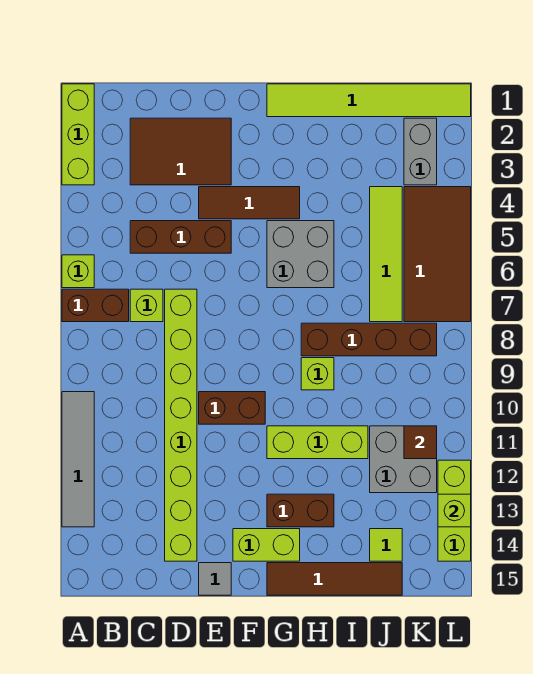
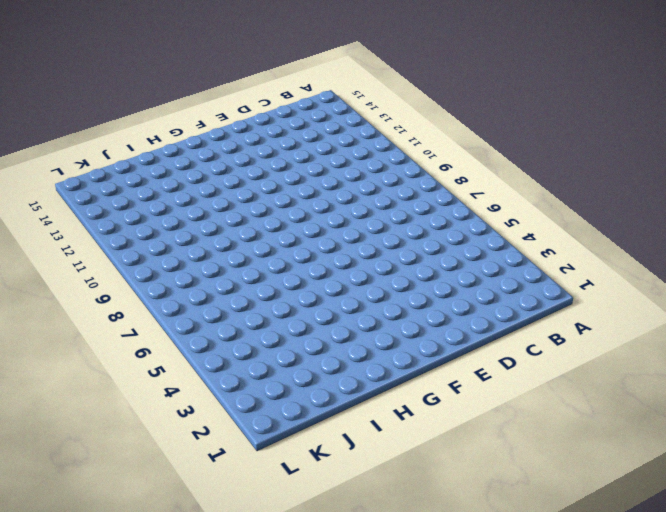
none -> lime brick A1:A3 level 1
none -> lime brick A6 level 1
none -> brown brick A7:B7 level 1

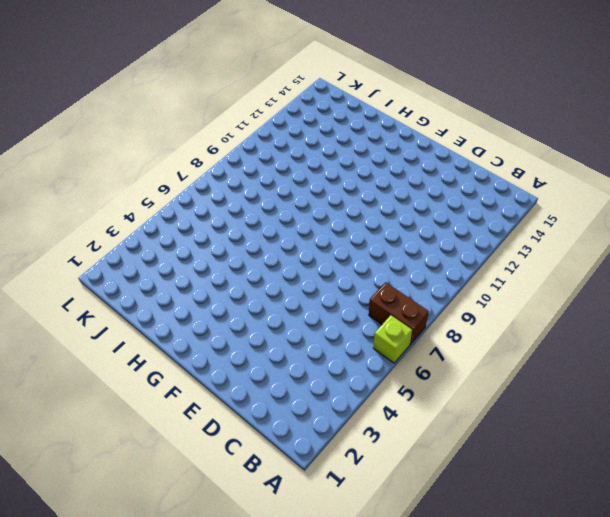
none -> lime brick A1:A3 level 1
none -> grey tile A10:A13 level 1
none -> brown tile C2:E3 level 1

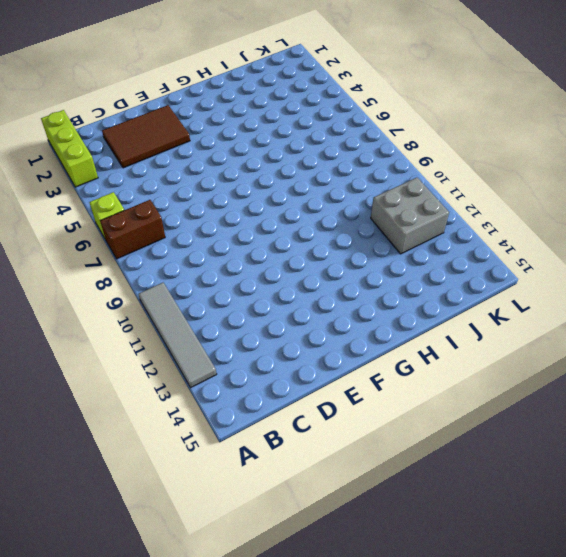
none -> brown brick C5:E5 level 1
none -> lime brick C7 level 1
none -> lime brick D7:D14 level 1

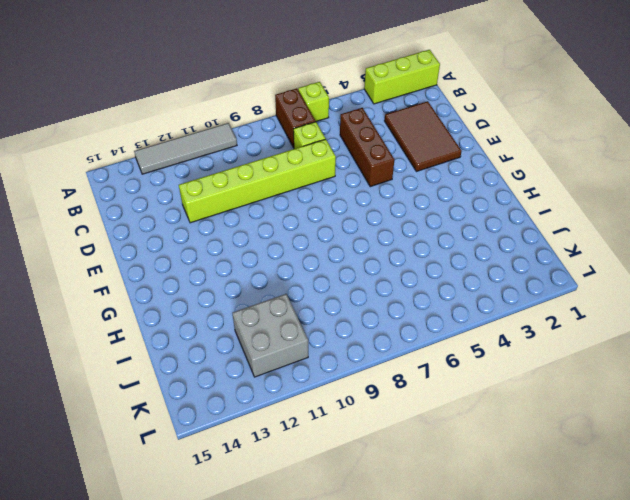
lime brick D7:D12 level 1 -> lime brick D7:D14 level 1
none -> brown tile E4:G4 level 1
none -> brown brick E10:F10 level 1
none -> grey tile E15 level 1

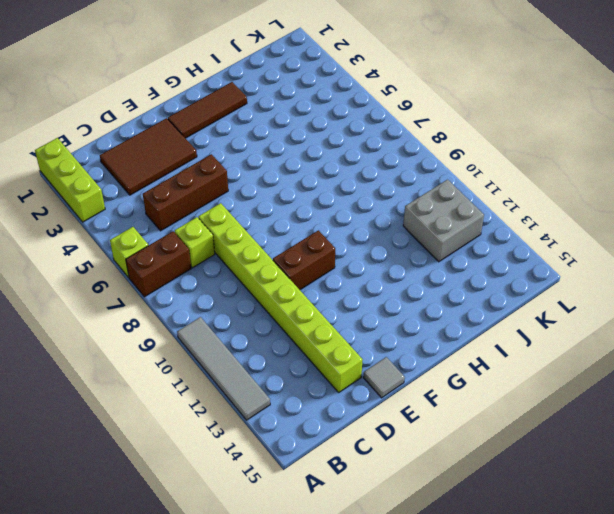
brown tile F2:H2 level 1 -> brown tile E4:G4 level 1
none -> lime brick F14:G14 level 1
none -> lime tile G1:L1 level 1
none -> grey brick G5:H6 level 1

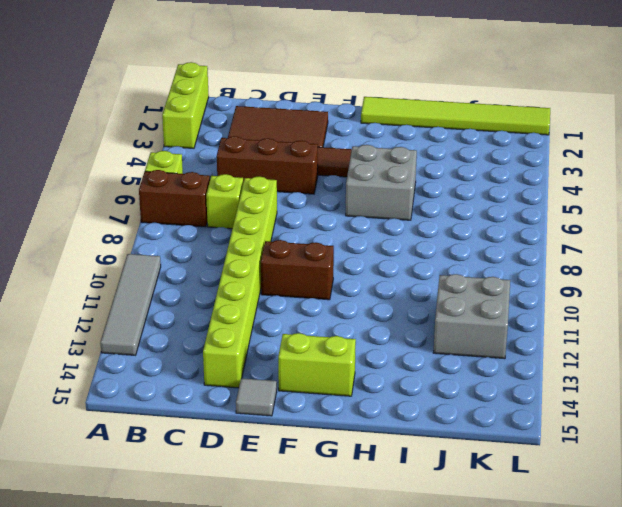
none -> lime brick G11:I11 level 1
none -> brown brick G13:H13 level 1
none -> brown tile G15:J15 level 1

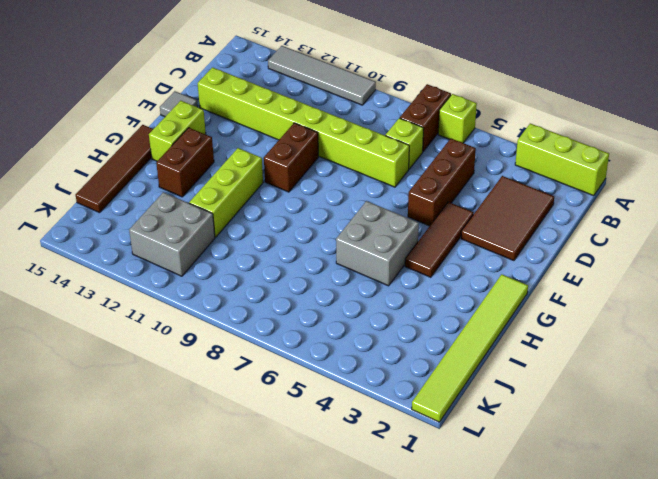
none -> brown brick H8:K8 level 1
none -> lime brick H9 level 1
none -> lime tile J4:J7 level 1

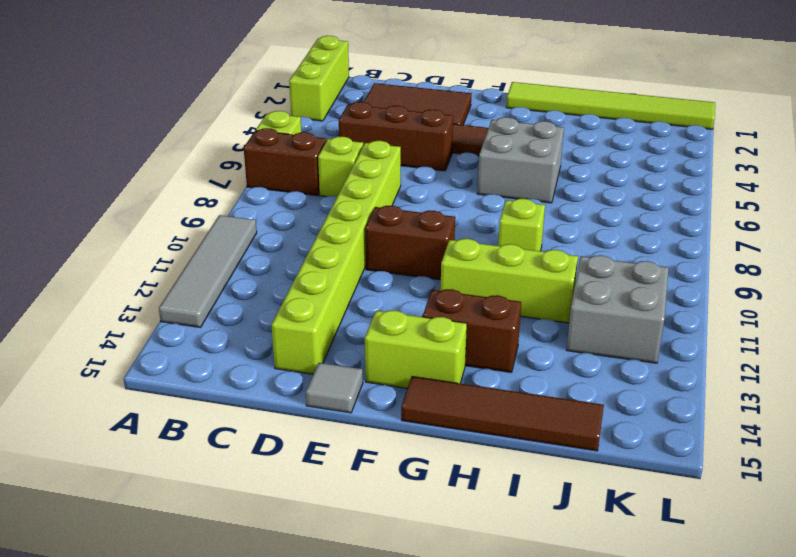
none -> brown brick H8:K8 level 1
none -> lime tile J4:J7 level 1
none -> lime tile J14 level 1

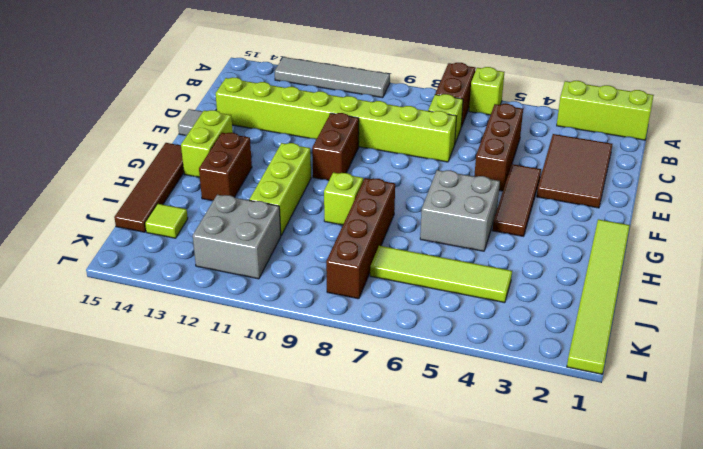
none -> grey brick K2:K3 level 1
none -> brown tile K4:L7 level 1
none -> lime brick L12:L14 level 1

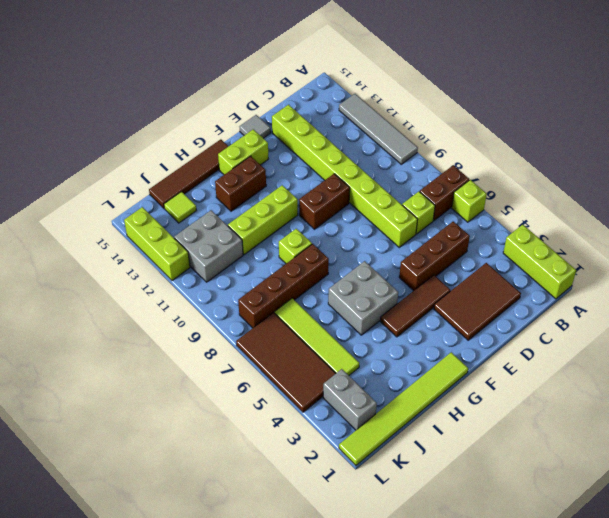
none -> brown tile K11 level 2
none -> lime brick L13 level 2

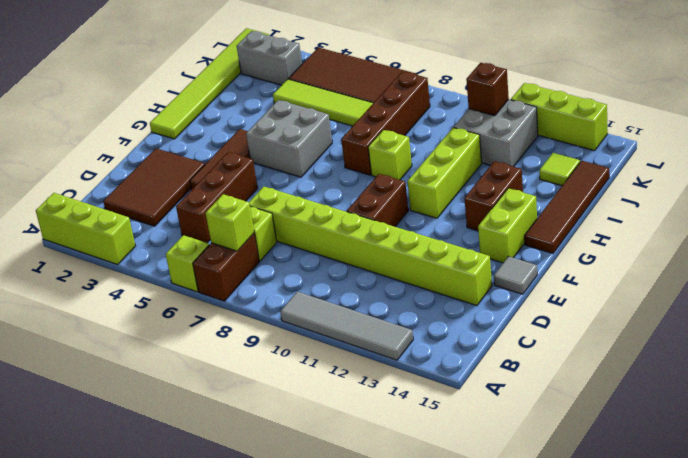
lime brick B7 level 2 -> lime brick L13 level 2
brown brick K11 level 2 -> brown tile K11 level 2

